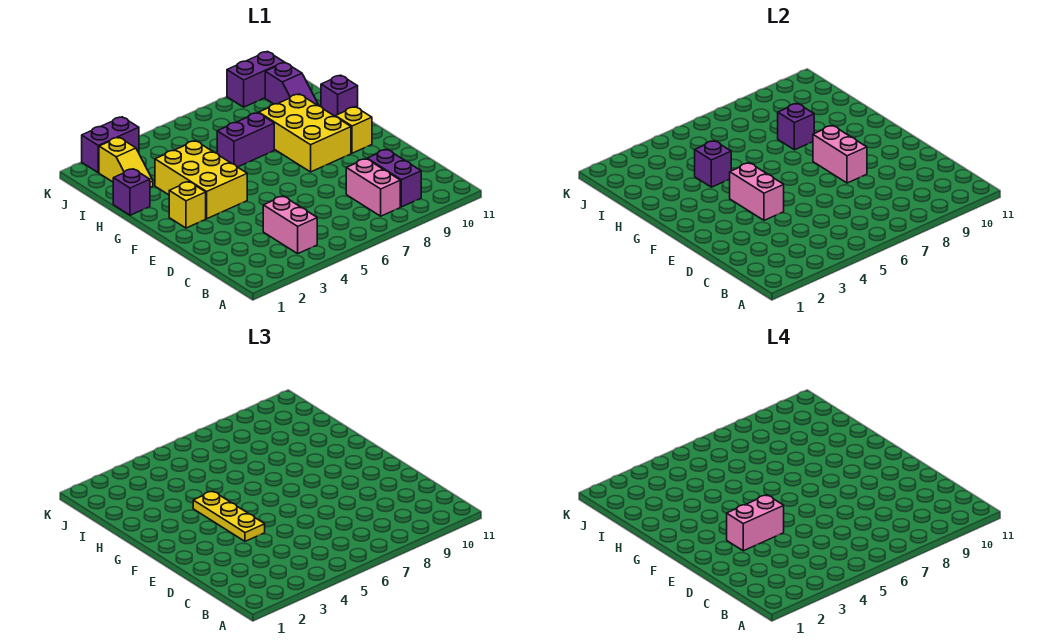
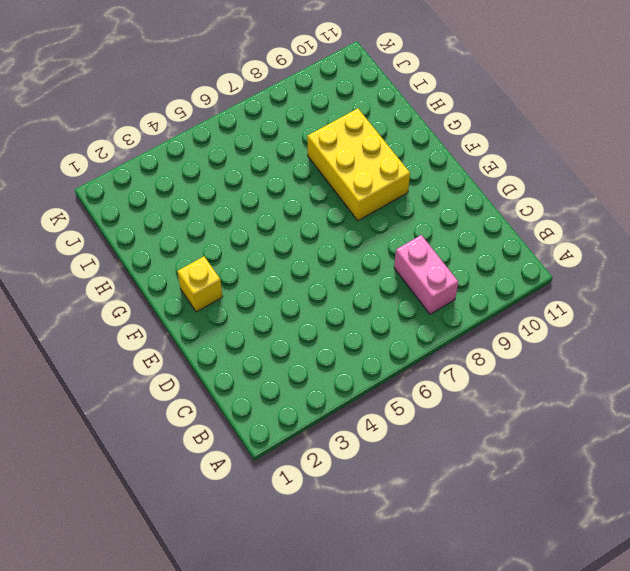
none -> pink brick B4:C4 level 1
none -> purple brick B9:C9 level 1
none -> yellow brick F3:H4 level 1

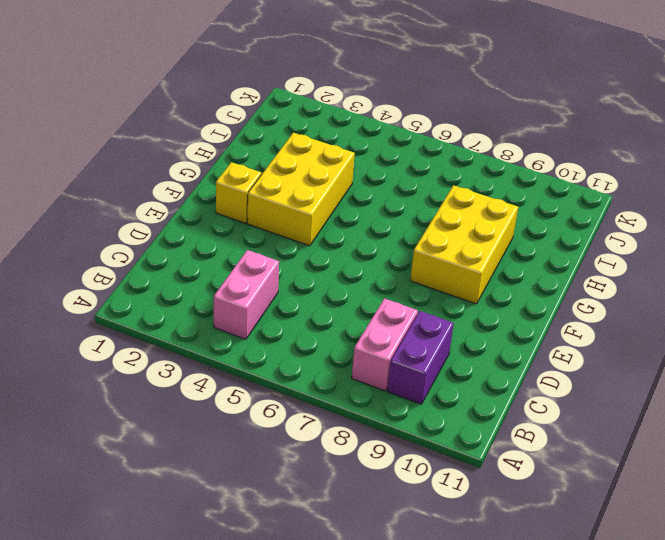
none -> yellow brick F10 level 1
none -> purple brick H1 level 1
none -> purple brick H6:H7 level 1

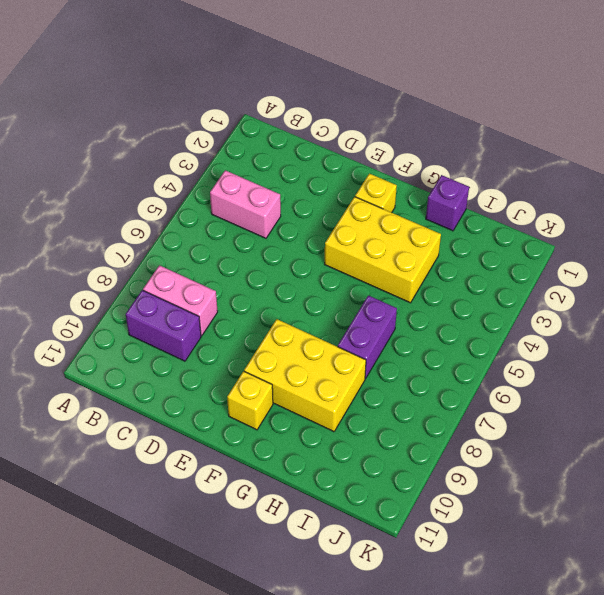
none -> purple brick H11 level 1
none -> yellow slope I2:J2 level 1 top J
none -> purple slope I10:J10 level 1 top J

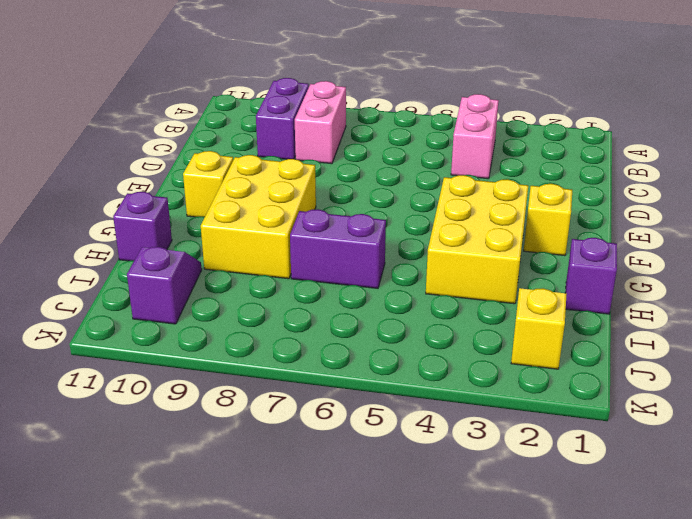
none -> purple brick K2:K3 level 1
none -> purple brick K9:K10 level 1
none -> pink brick E4:F4 level 2

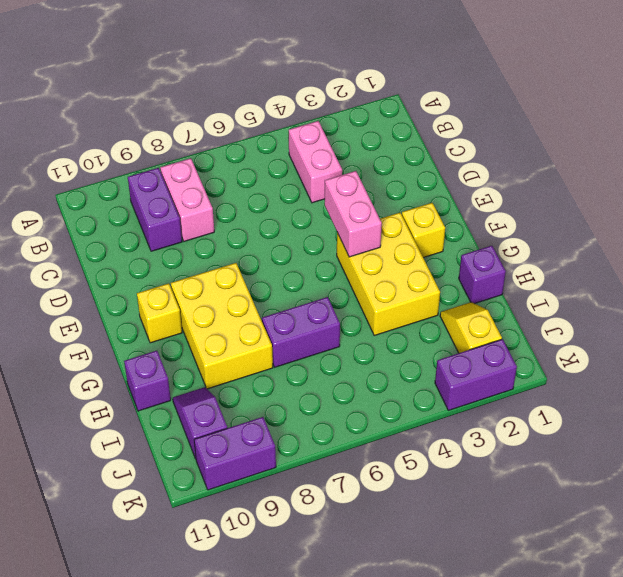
none -> pink brick E8:F8 level 2
none -> purple brick H4 level 2
none -> purple brick H8 level 2

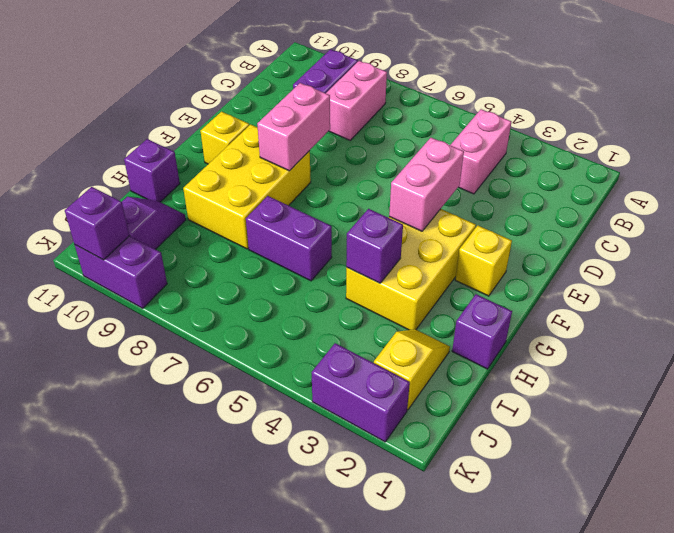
purple brick K10 level 2 -> purple brick H8 level 2
none -> yellow plate E4:G4 level 3
none -> pink brick E3:E4 level 4

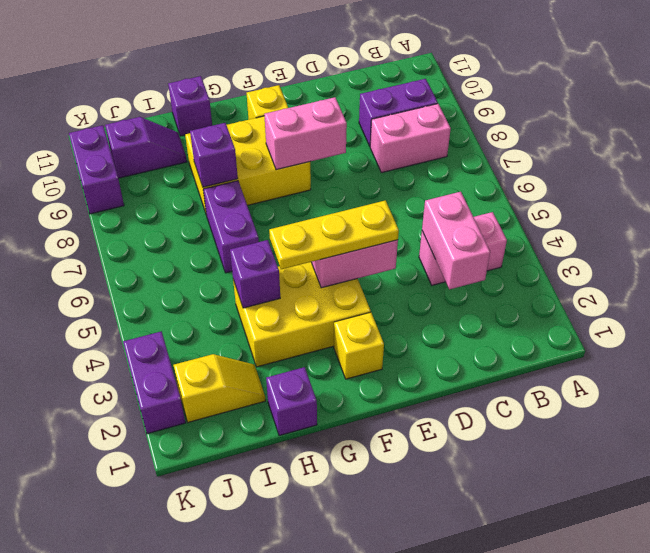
pink brick C3:C4 level 2 -> pink brick E3:E4 level 4

